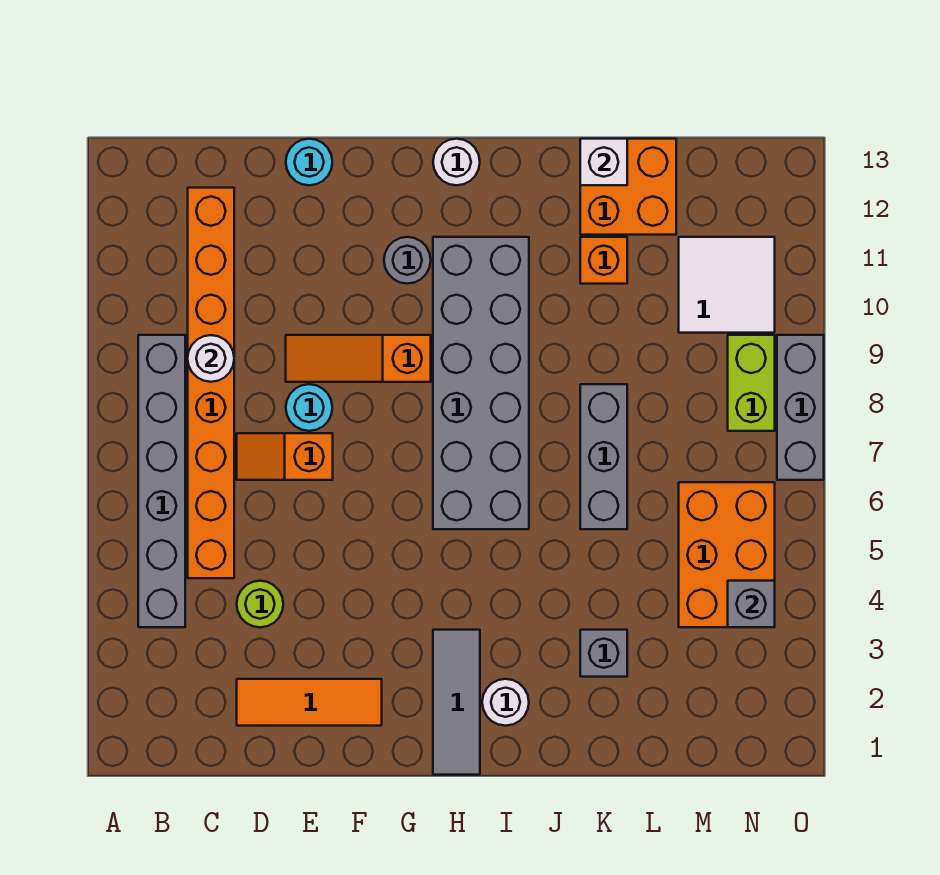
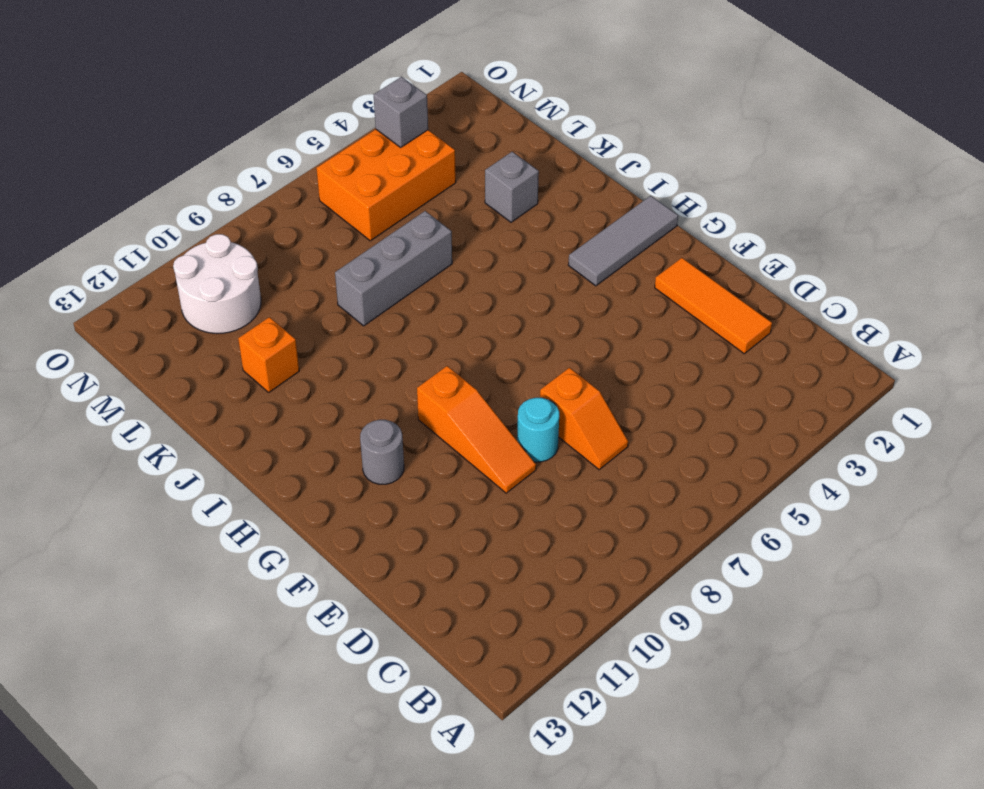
white round brick M10:N11 level 1 -> white tile M10:N11 level 1
none -> grey brick B4:B9 level 1
none -> orange brick C5:C12 level 1
none -> lime round brick D4 level 1

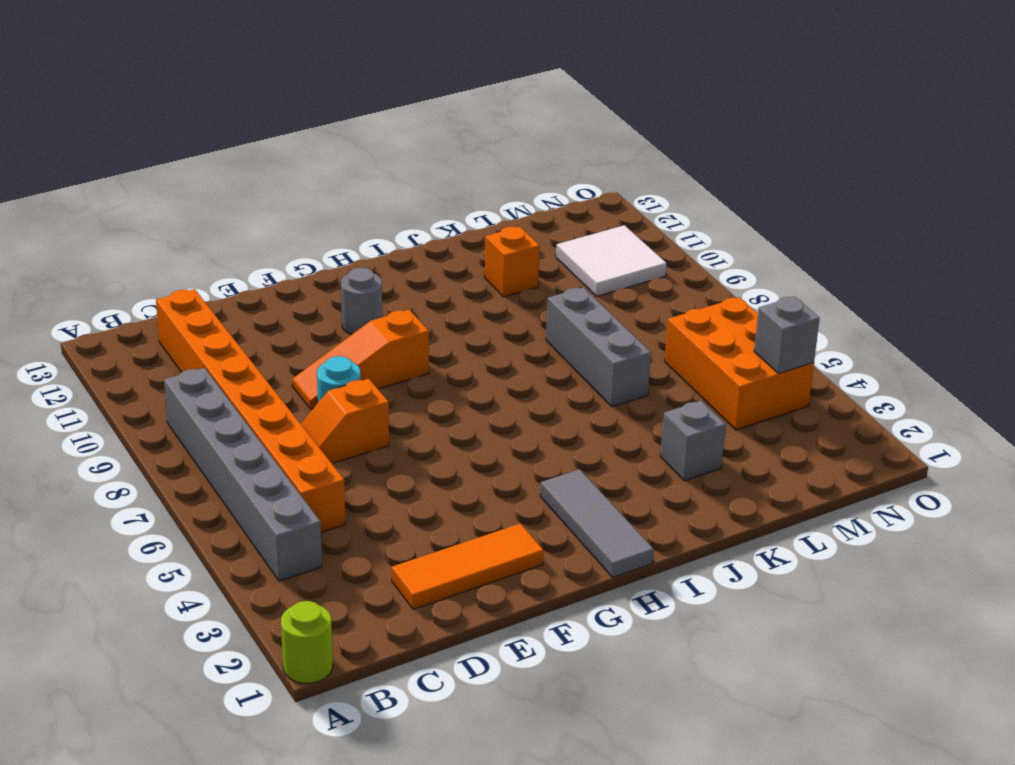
lime round brick A1 level 1 -> lime round brick D4 level 1
none -> cyan round brick E13 level 1
none -> grey brick H6:I11 level 1
none -> white round brick H13 level 1

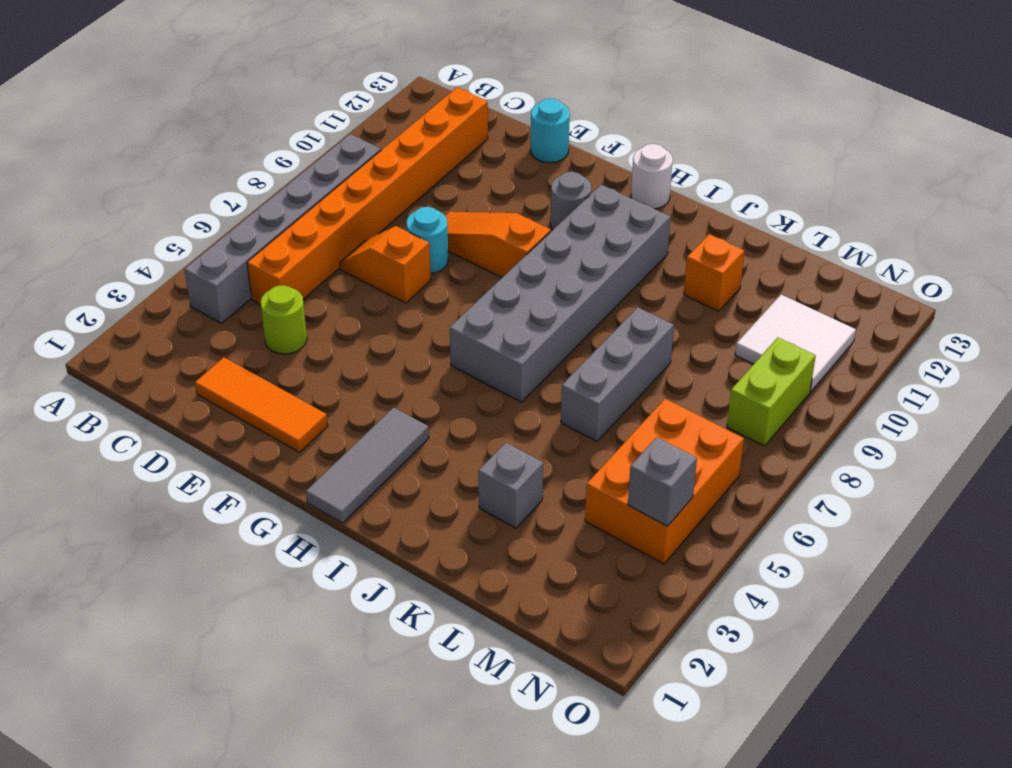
none -> white round brick I2 level 1
none -> orange brick K12:L13 level 1
none -> grey brick O7:O9 level 1

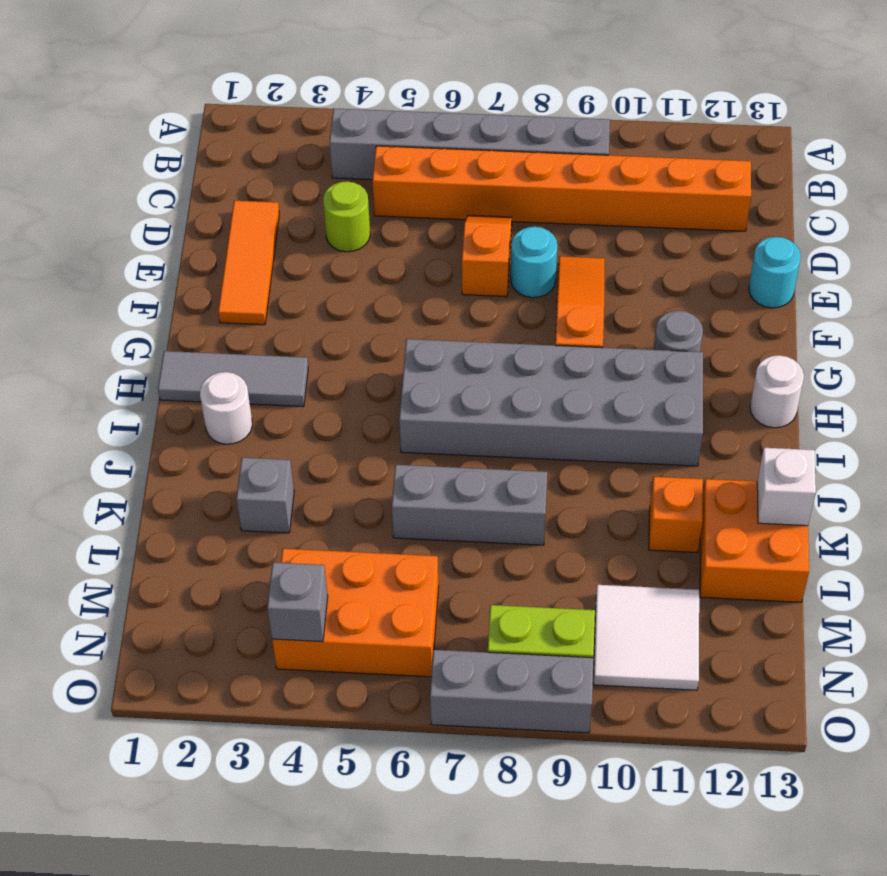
none -> white round brick C9 level 2

